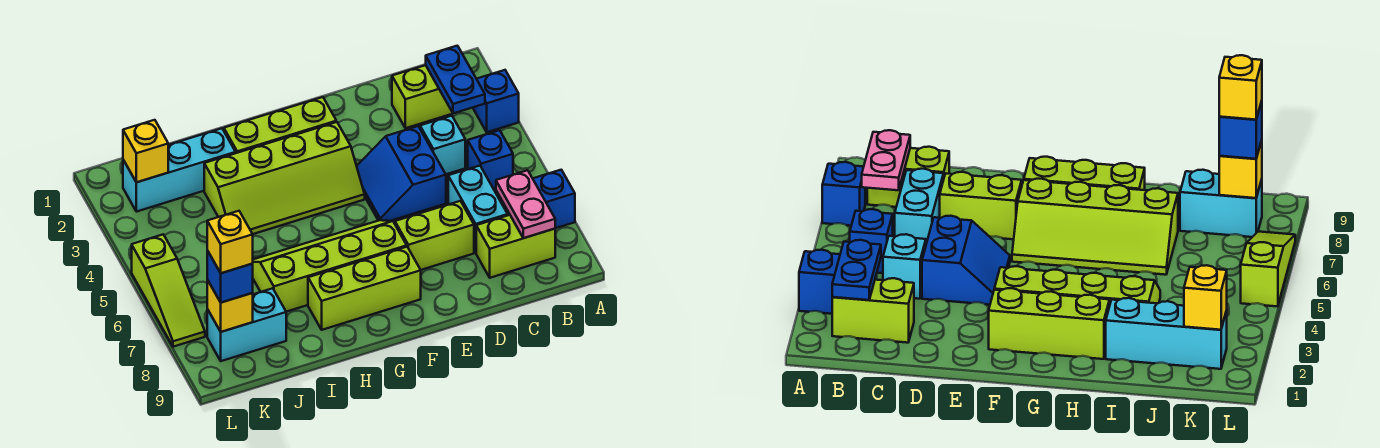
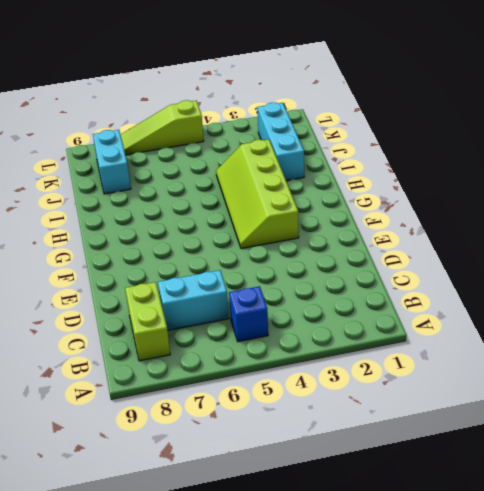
none -> blue brick A3 level 1
none -> blue brick A7 level 1
none -> lime brick B2:C2 level 1

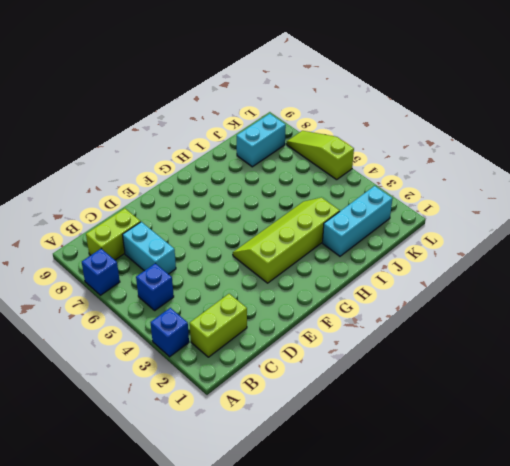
none -> cyan brick C4 level 1
none -> blue slope D4:E5 level 1 top D
none -> lime brick D7:E7 level 1

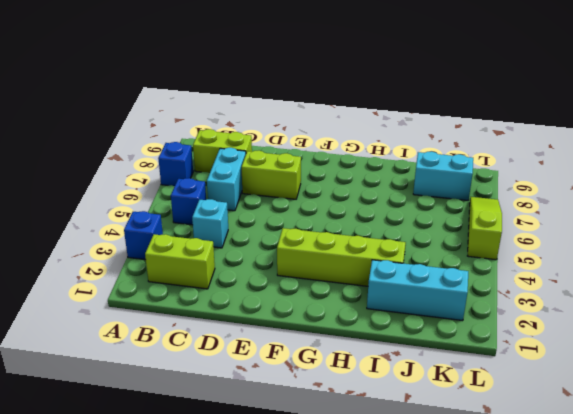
none -> blue slope D4:E5 level 1 top D
none -> lime brick F2:H2 level 1
none -> lime slope F6:I7 level 1 top 7

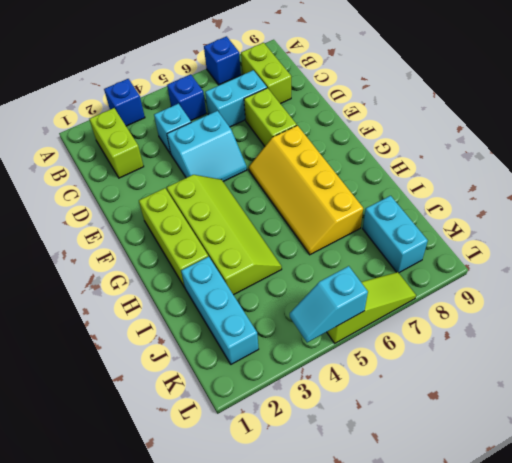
cyan slope D4:E5 level 1 top D -> blue slope D4:E5 level 1 top D
yellow slope F6:I7 level 1 top 7 -> lime slope F6:I7 level 1 top 7
cyan slope L4:L5 level 2 top 5 -> none
none -> lime brick F8:H8 level 1
none -> blue plate B2:B3 level 2
none -> pink plate B7:B8 level 2

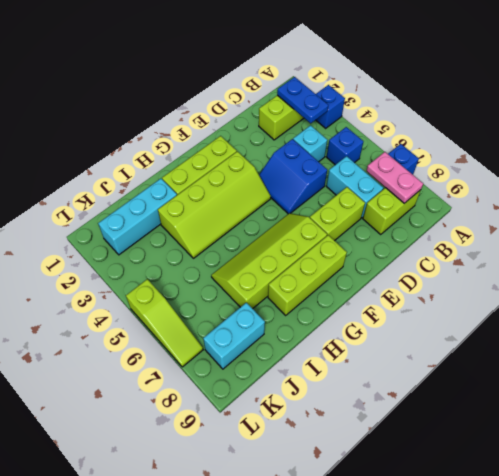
none -> yellow brick K2 level 2
none -> yellow brick K8 level 2
none -> blue brick K8 level 3

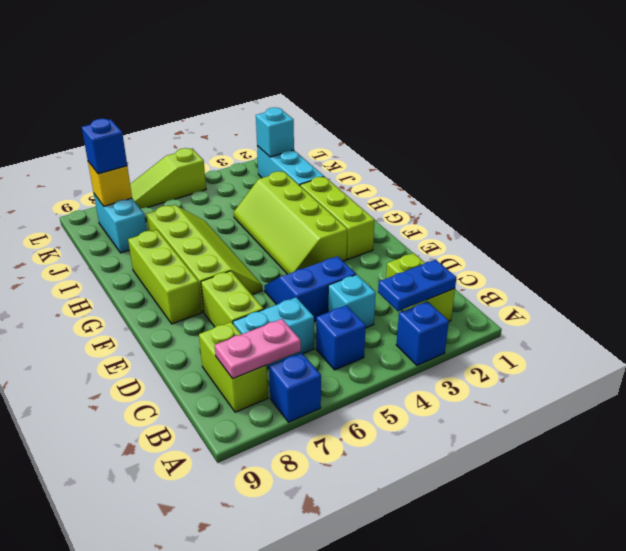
cyan brick K2 level 2 -> yellow brick K2 level 2
none -> yellow brick K8 level 4

